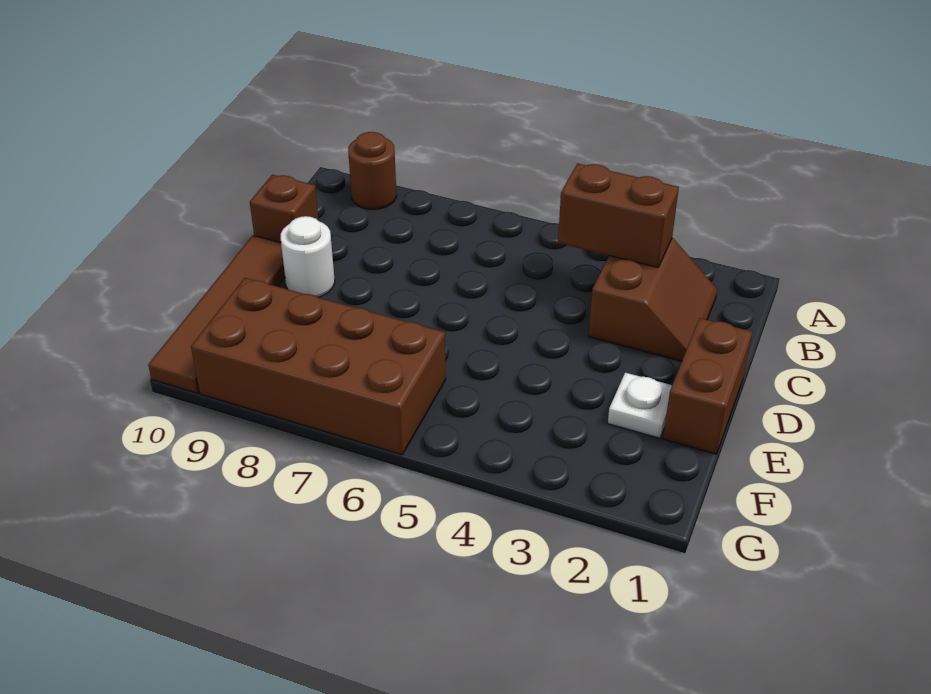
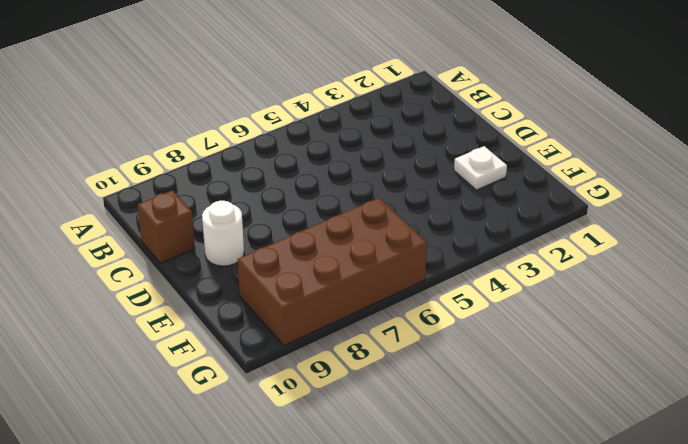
none -> brown round brick A9 level 1
none -> brown slope B2:C3 level 1 top 3

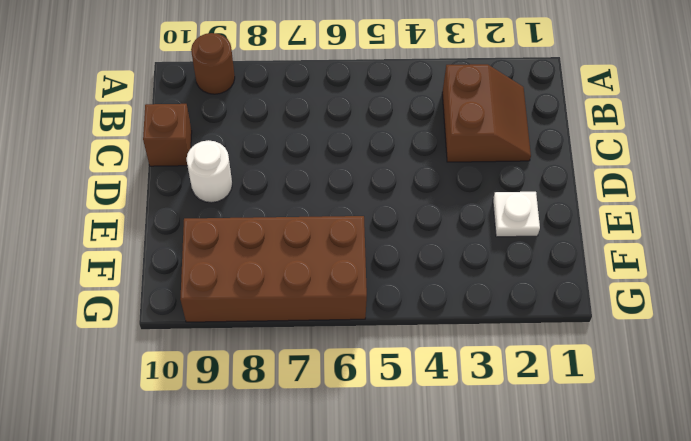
none -> brown brick D1:E1 level 1
none -> brown tile D10:G10 level 1

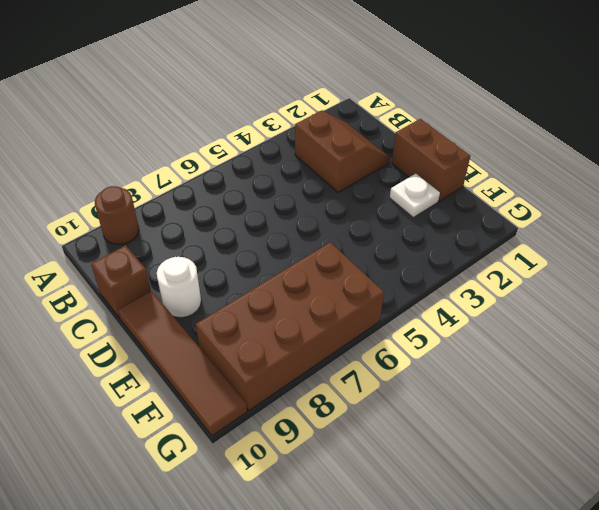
none -> brown brick B3:B4 level 2

